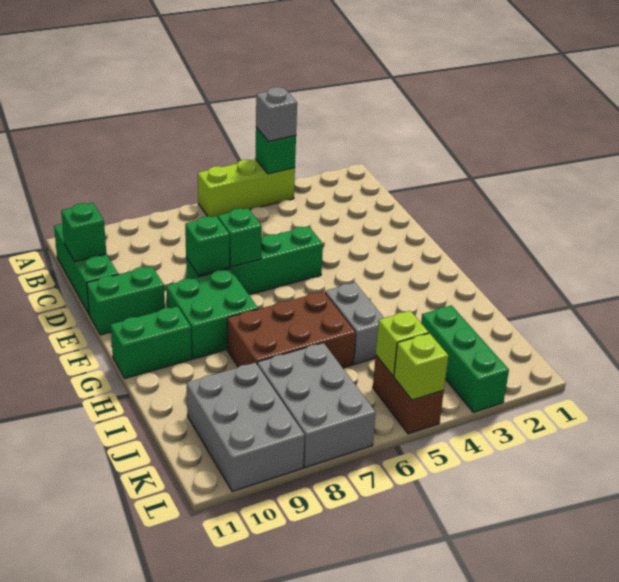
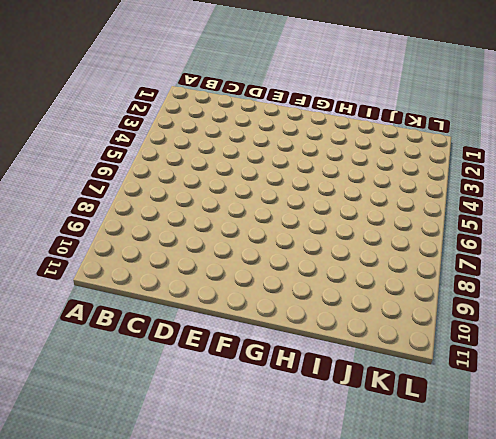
none -> lime brick A4:A6 level 1
none -> green brick B11:D11 level 1
none -> green brick E5:E8 level 1

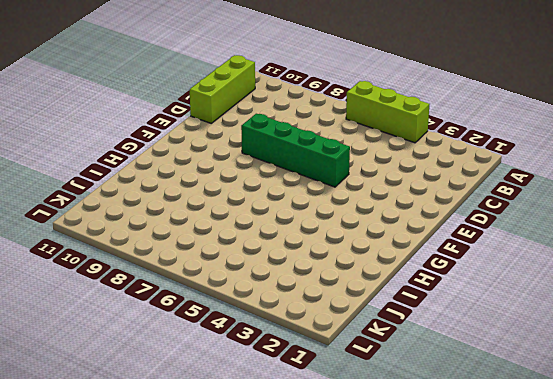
lime brick B11:D11 level 1 -> green brick B11:D11 level 1
none -> green brick E10:E11 level 1
none -> green brick F8:G9 level 1
none -> green brick G10:G11 level 1

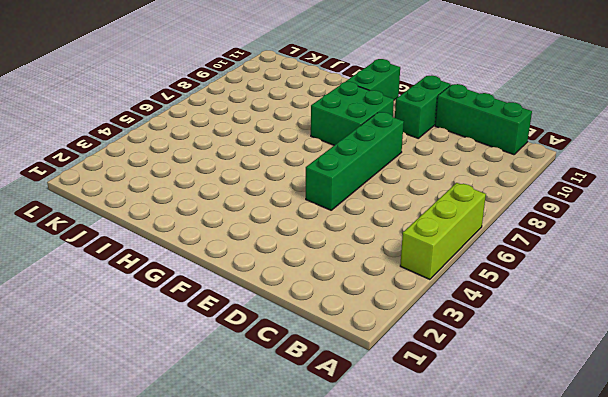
none -> grey brick H5:I5 level 1
none -> brown brick H6:I8 level 1
none -> green brick J3:L3 level 1

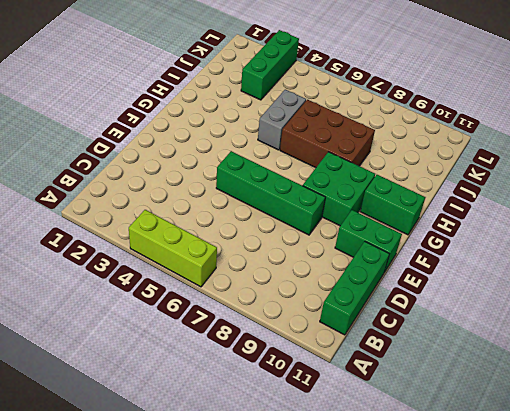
none -> grey brick J7:L8 level 1
none -> grey brick J9:L10 level 1
none -> brown brick K5:L5 level 1

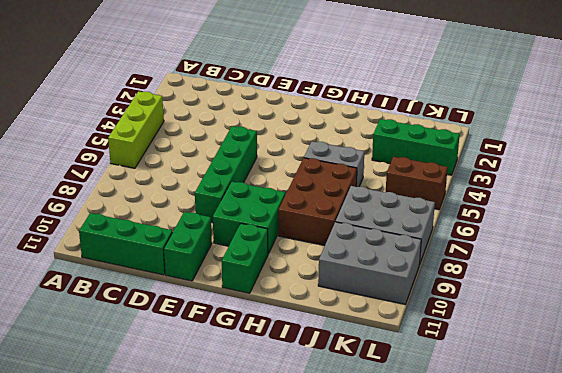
none -> green brick A4 level 2
none -> green brick C11 level 2
none -> green brick E7 level 2

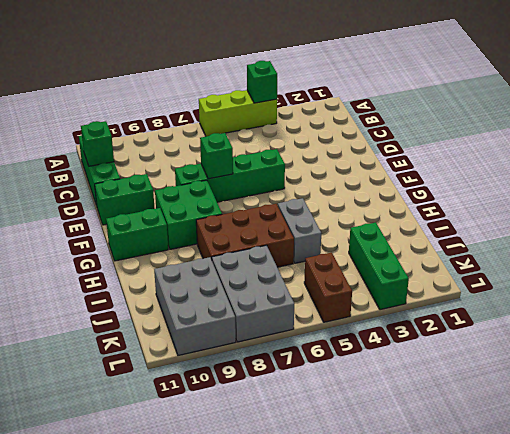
none -> green brick E8 level 2
none -> lime brick K5 level 2
none -> lime brick L5 level 2

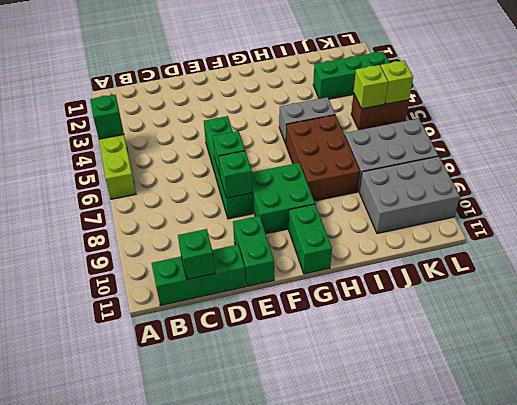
none -> grey brick A4 level 3

